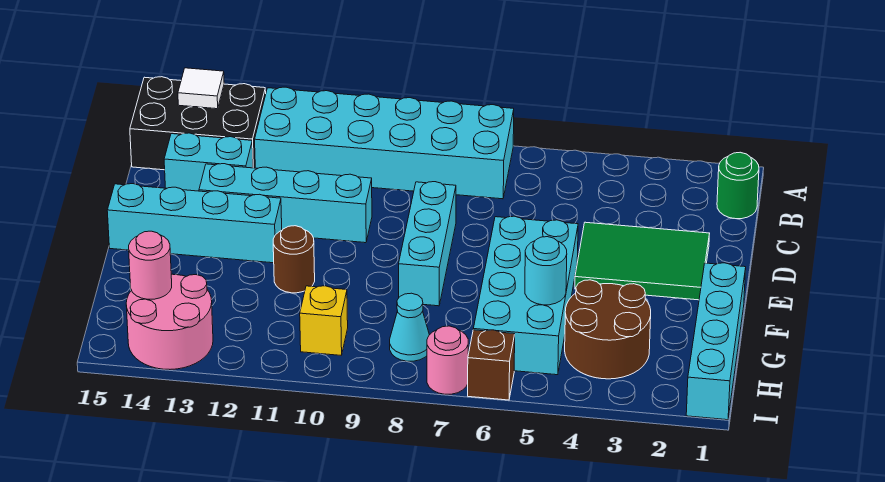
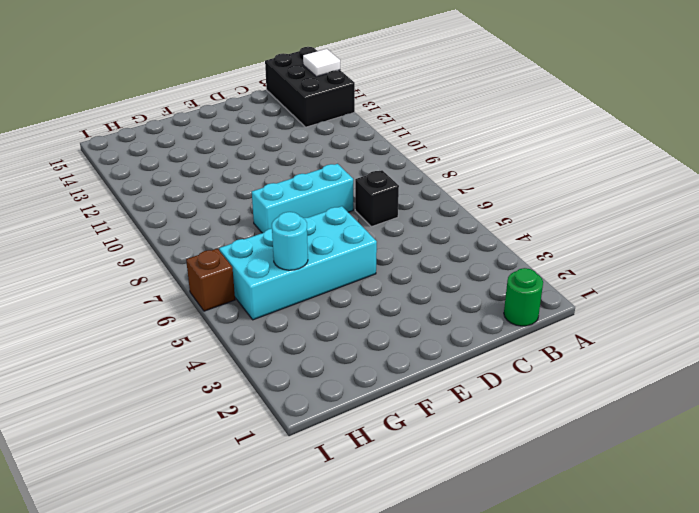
black brick C7 level 1 -> none
none -> cyan brick A7:B12 level 1
none -> cyan brick C13:C14 level 1
none -> green tile D2:E4 level 1

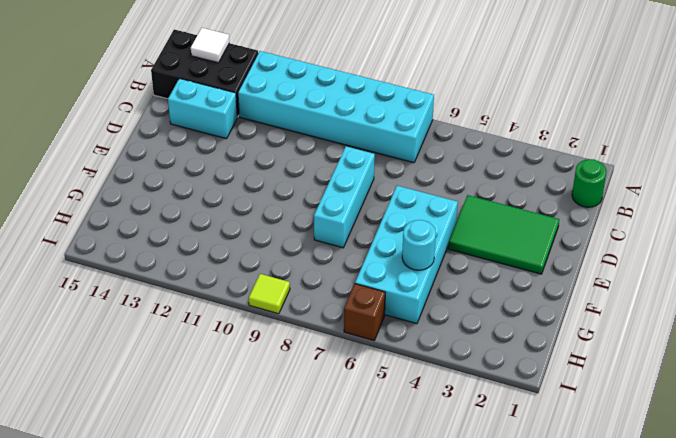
lime tile I9 level 1 -> none
none -> cyan brick D10:D13 level 1
none -> cyan brick E12:E15 level 1
none -> cyan brick F1:I1 level 1

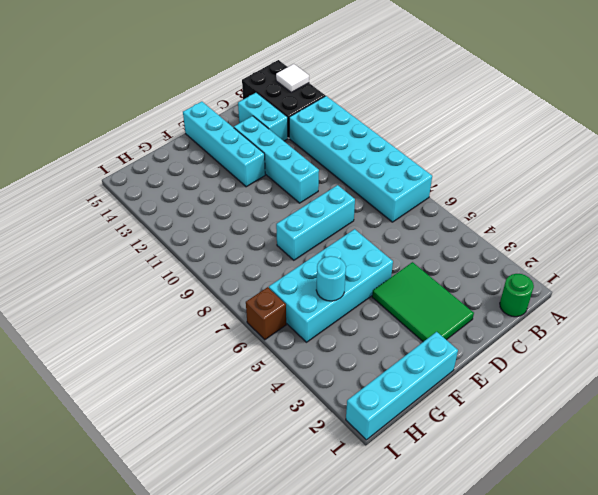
none -> brown round brick F11 level 1
none -> brown round brick G3:H4 level 1
none -> cyan cone H8 level 1

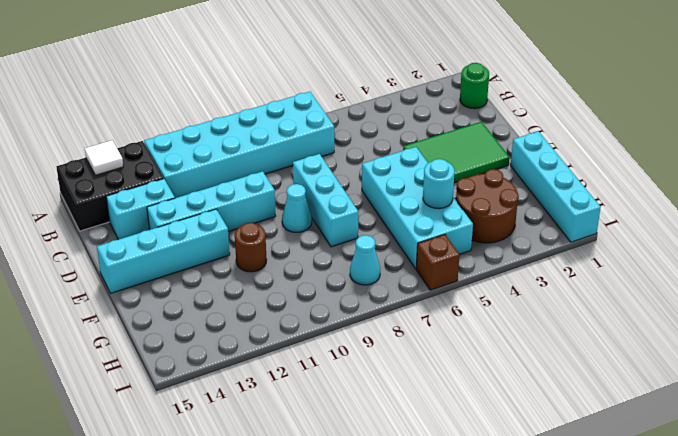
cyan cone E9 level 1 -> none
none -> yellow brick H10 level 1
none -> pink round brick H13:I14 level 1
none -> pink round brick I7 level 1

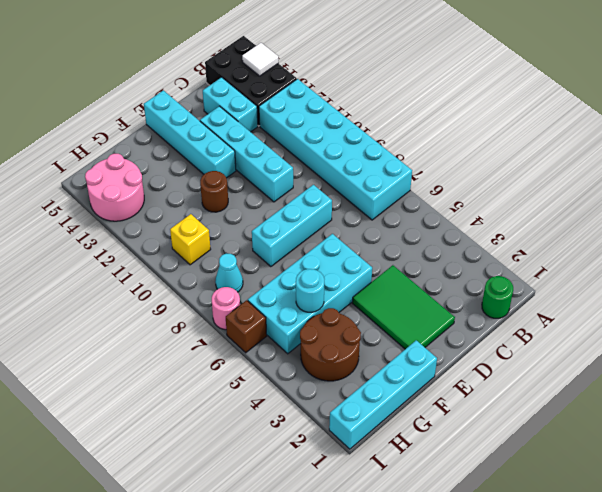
none -> pink round brick H14 level 2

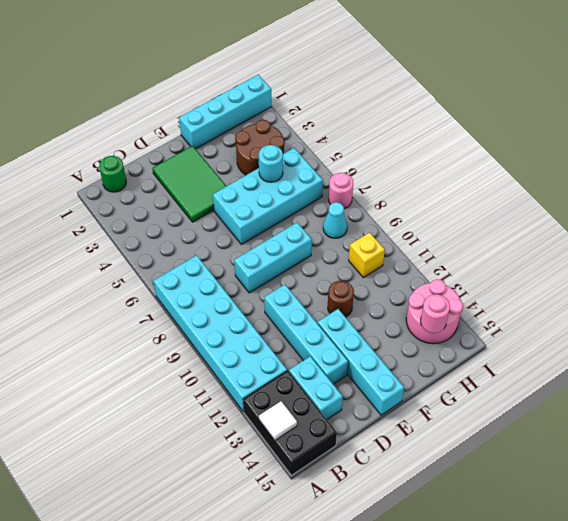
none -> brown brick I6 level 1

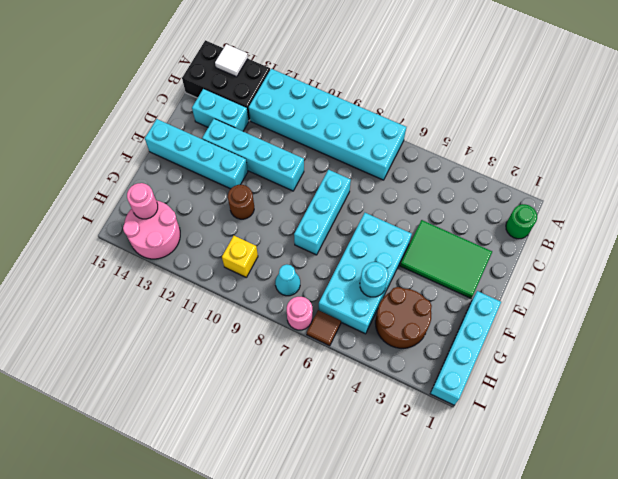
brown tile I6 level 1 -> brown brick I6 level 1

